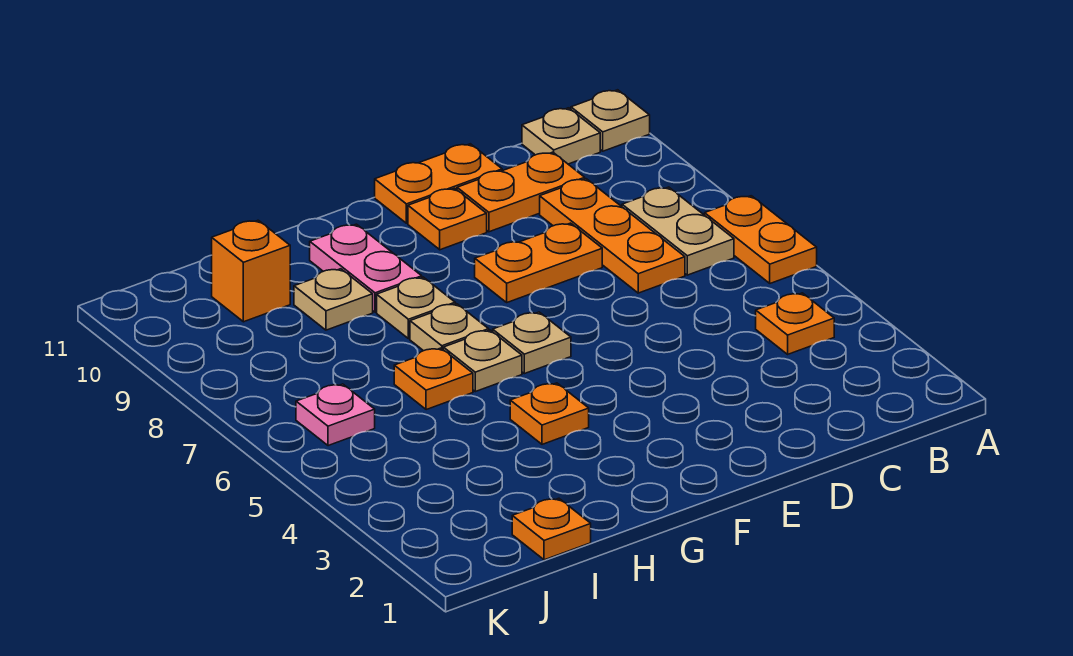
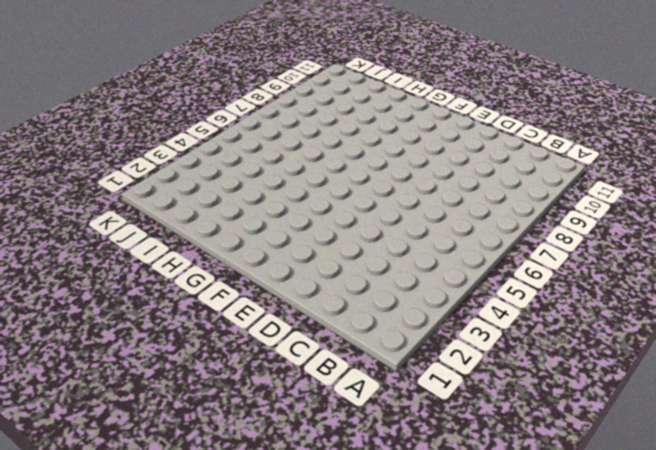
none -> orange plate A6:A7 level 1
none -> tan plate A11 level 1
none -> orange plate B4 level 1

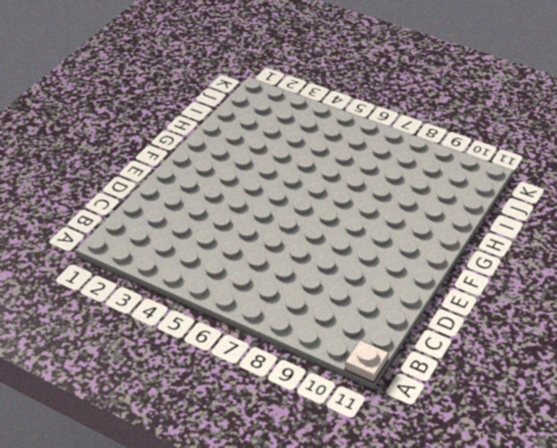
white plate A11 level 1 -> tan plate A11 level 1
none -> orange plate A6:A7 level 1
none -> orange plate B4 level 1
none -> tan plate B7:B8 level 1

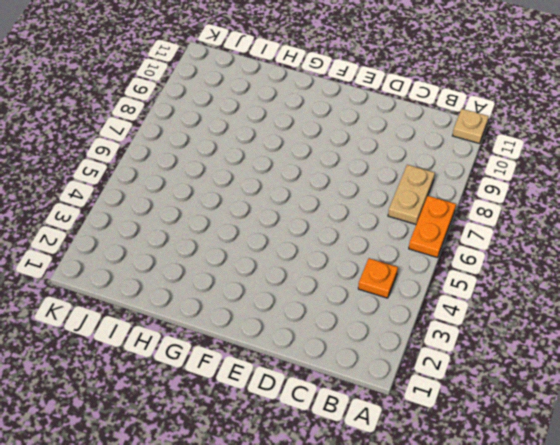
none -> tan plate B11 level 1
none -> orange plate C7:C9 level 1
none -> orange plate C10:D10 level 1

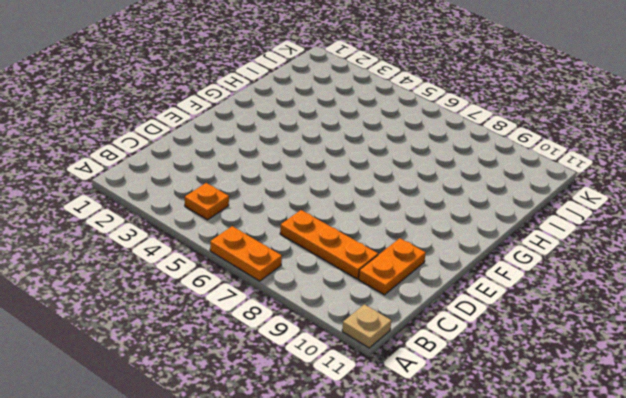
none -> tan plate B7:B8 level 1
none -> tan plate B11 level 1
none -> orange plate D8:E8 level 1

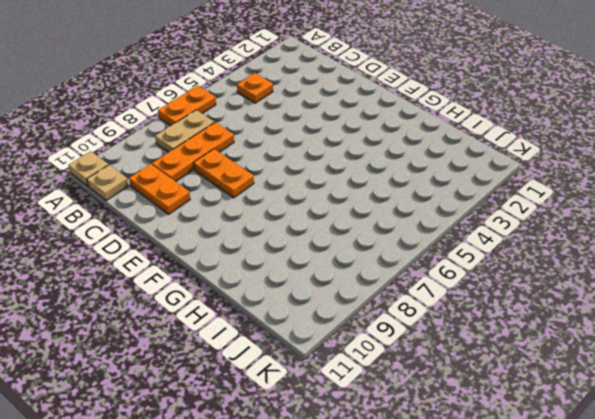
none -> orange plate D11:E11 level 1
none -> orange plate E10 level 1
none -> tan plate F6 level 1

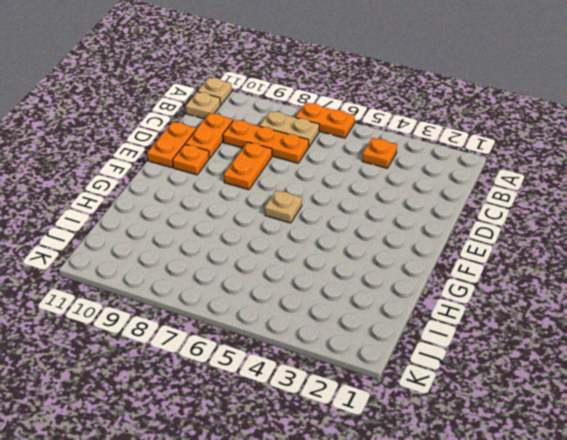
none -> orange plate G4 level 1
none -> tan plate G6 level 1
none -> tan plate G7 level 1

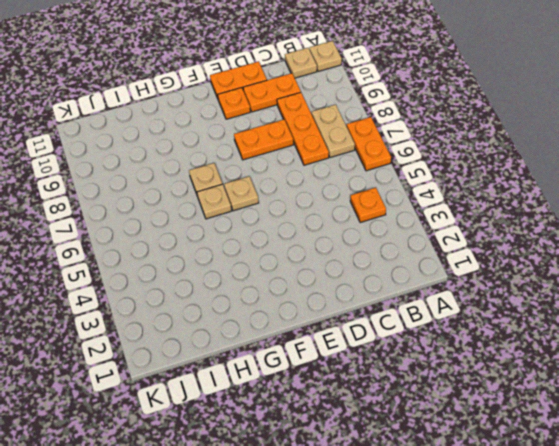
none -> orange plate G4 level 1
none -> tan plate G8 level 1
none -> pink plate G9:G10 level 1

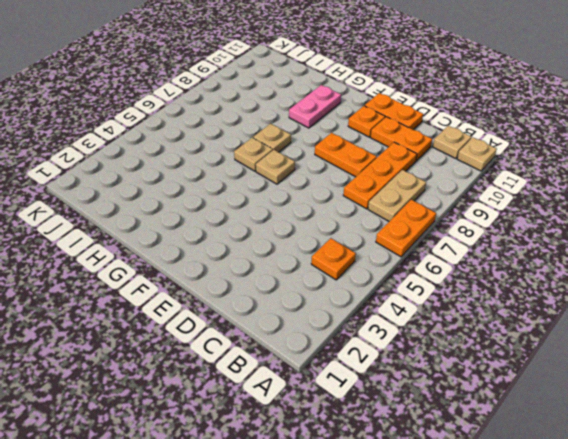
none -> orange plate G4 level 1
none -> tan plate G8 level 1
none -> orange plate H6 level 1

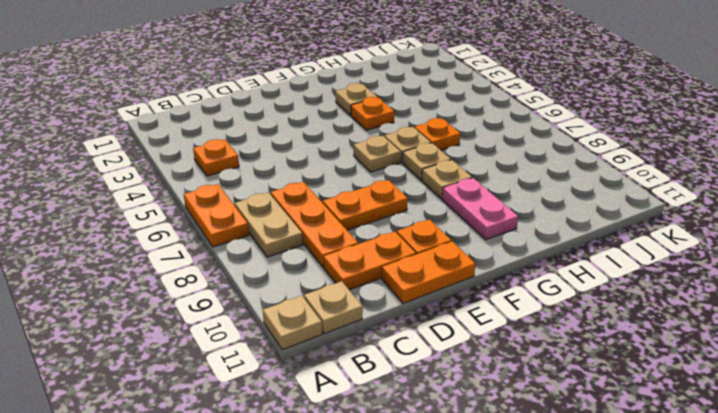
tan plate G3 level 1 -> tan plate H9 level 1
none -> orange plate I1 level 1
none -> orange brick I10 level 1
none -> pink plate J6 level 1

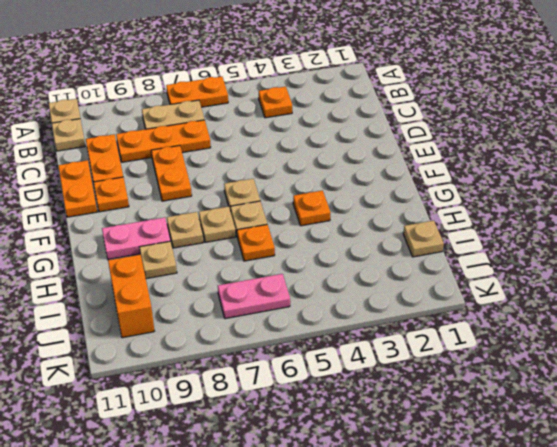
tan plate I1 level 1 -> orange plate I1 level 1
orange brick I10:J10 level 1 -> orange brick I10 level 1
pink plate J6:J7 level 1 -> pink plate J6 level 1

